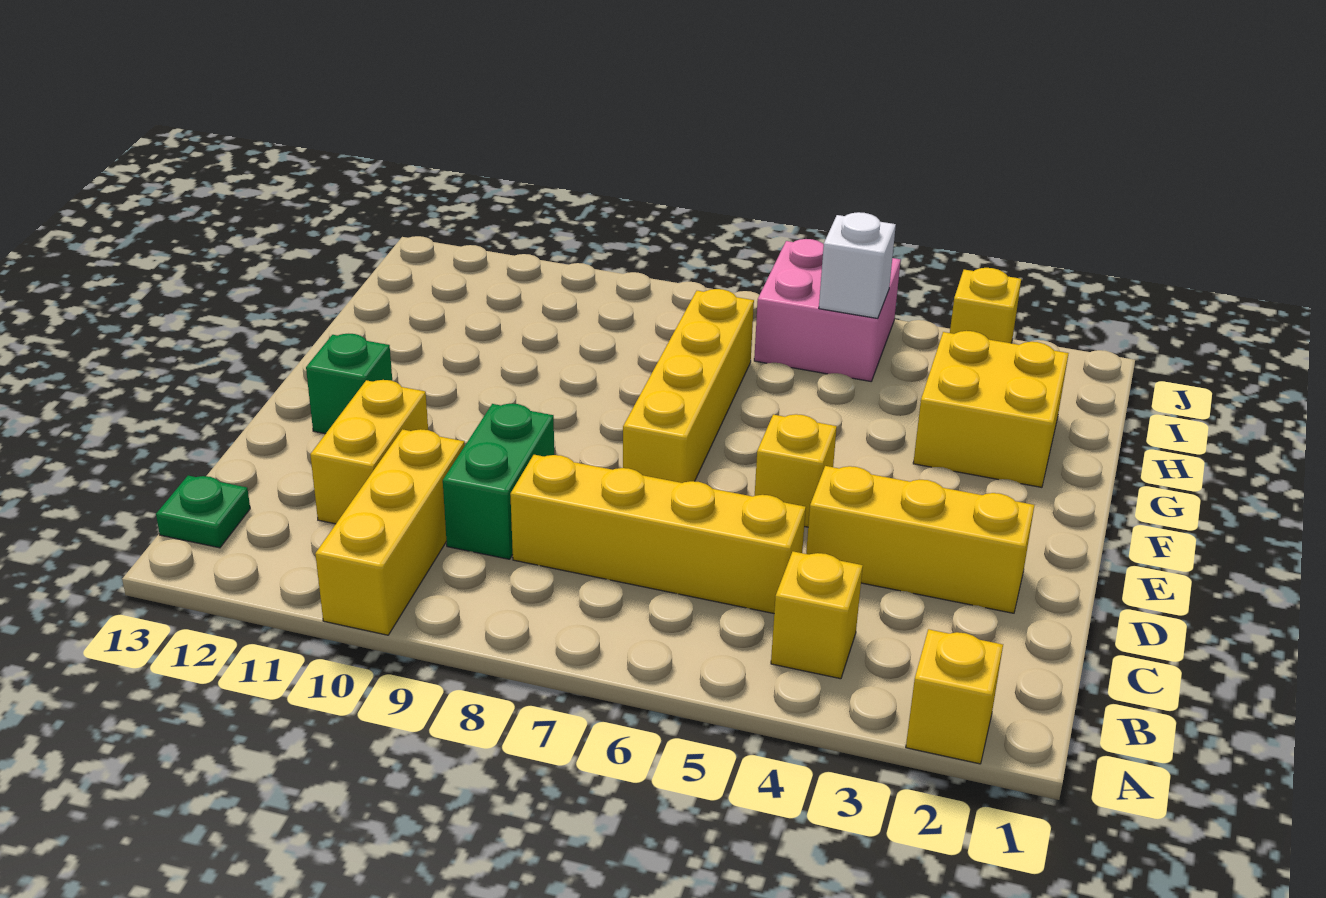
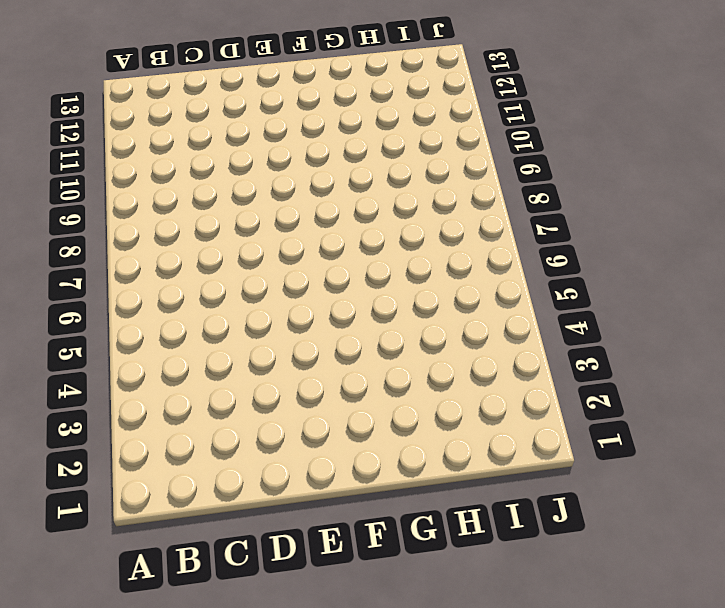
none -> yellow brick A2 level 1
none -> yellow brick A10:C10 level 1
none -> yellow brick B4 level 1

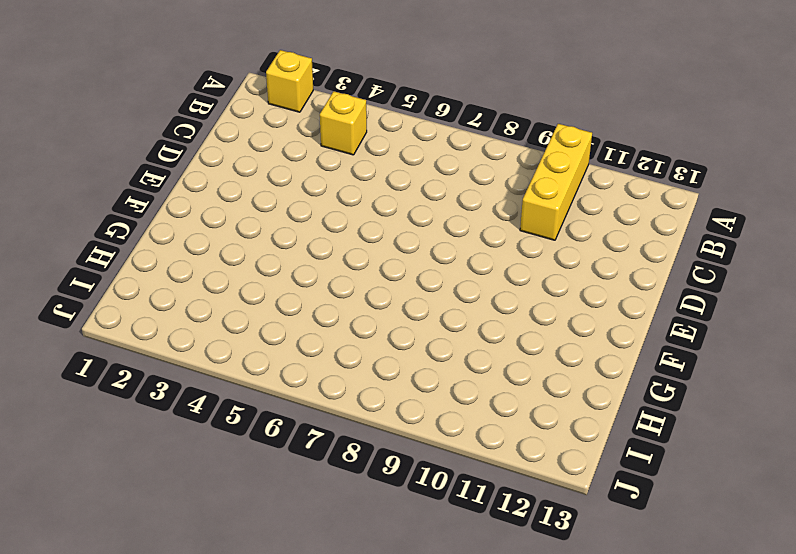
none -> green plate B13 level 1
none -> yellow brick C5:C8 level 1
none -> green brick C9:D9 level 1

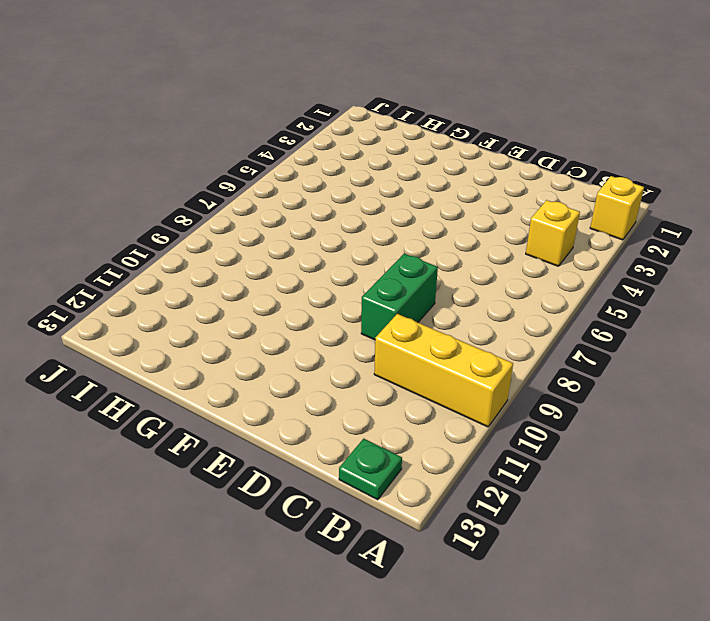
green brick D8:D9 level 1 -> green brick C9:D9 level 1
none -> yellow brick C5:C8 level 1
none -> yellow brick C11:D11 level 1
none -> yellow brick D2:D4 level 1

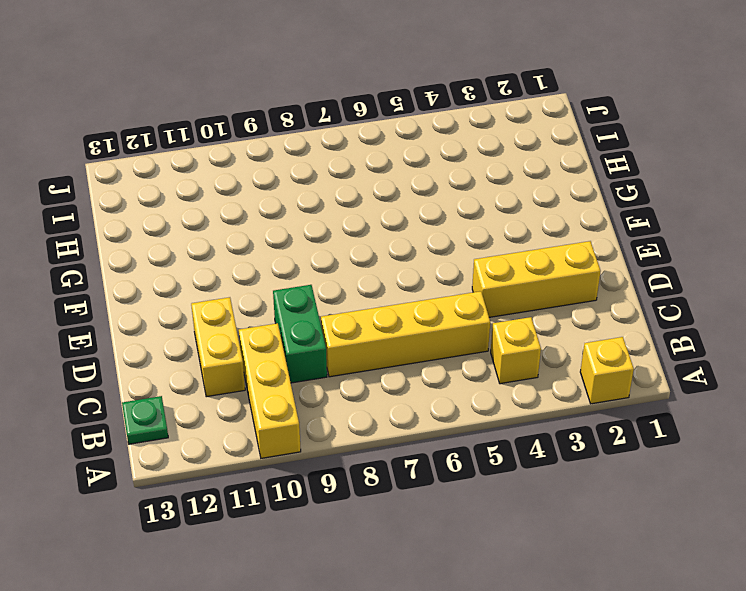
none -> yellow brick E5 level 1
none -> yellow brick E7:H7 level 1
none -> green brick E12 level 1

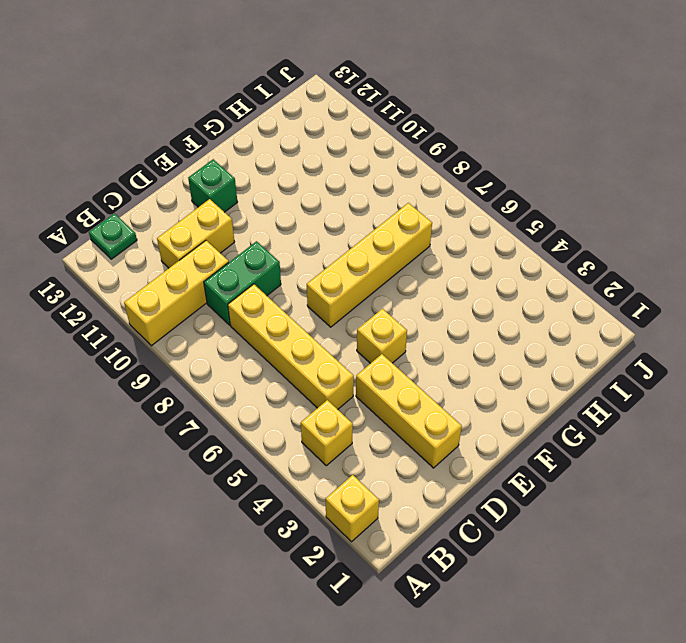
none -> yellow brick G2:H3 level 1
none -> pink brick I5:J6 level 1
none -> yellow brick J3 level 1

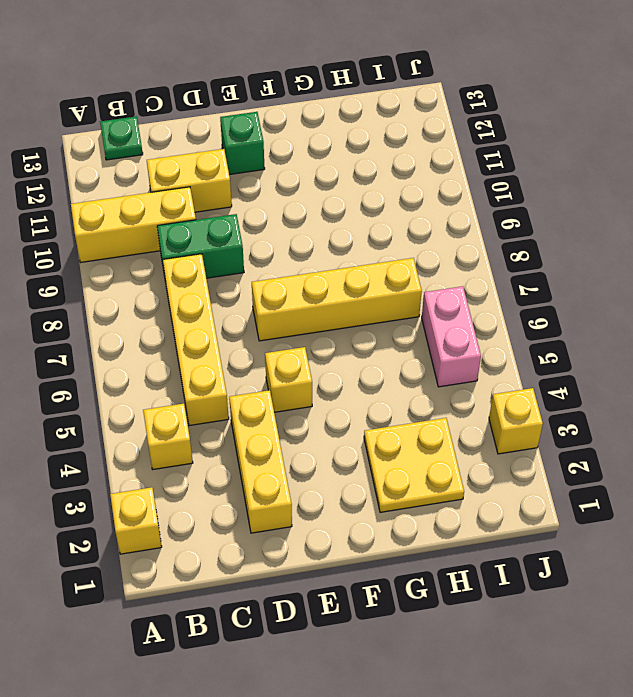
yellow plate G2:H3 level 1 -> yellow brick G2:H3 level 1
pink brick I5:I6 level 1 -> pink brick I5:J6 level 1
none -> white brick I5 level 2

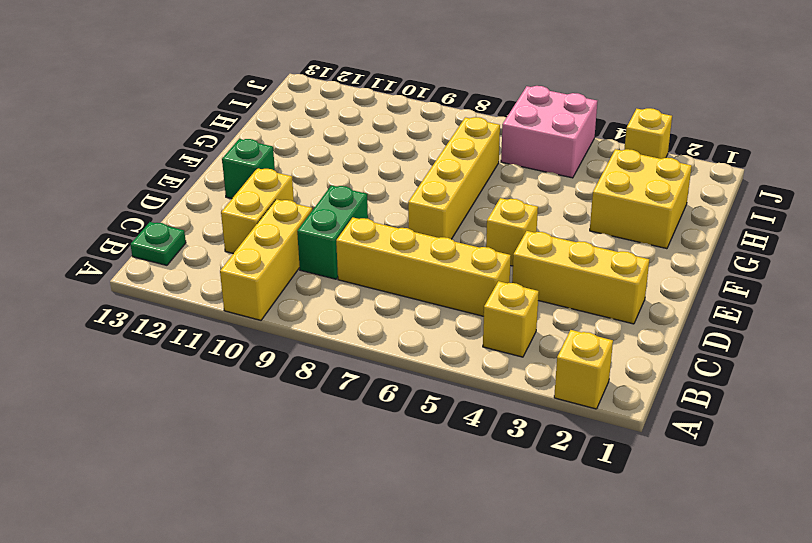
none -> white brick I5 level 2

